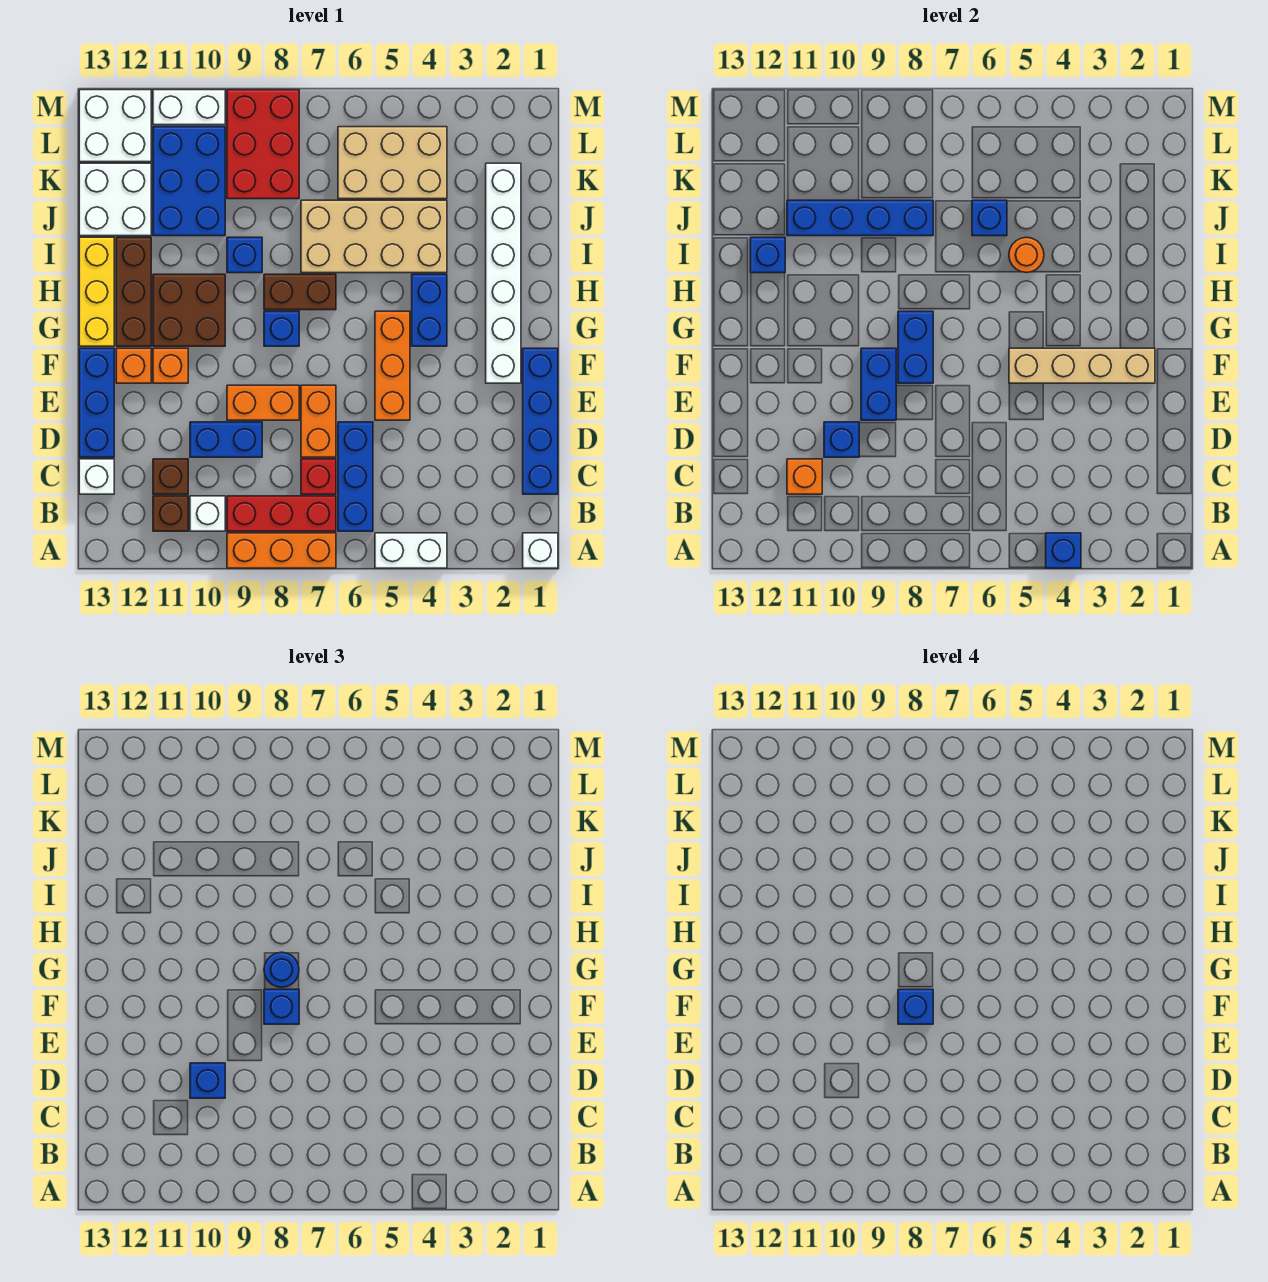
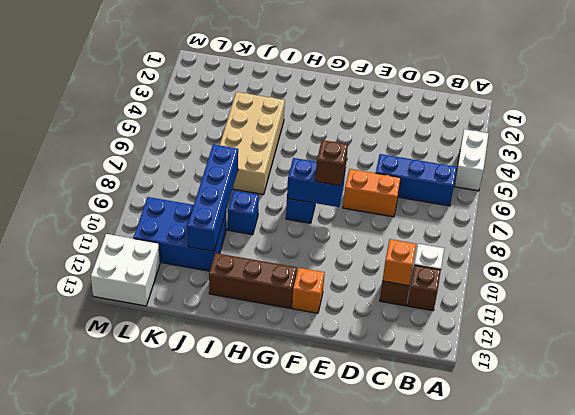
brown brick F8 level 3 -> blue brick F8 level 3
none -> white brick A1 level 1
none -> orange brick A7:A9 level 1
none -> red brick B7:B9 level 1
none -> blue brick C1:F1 level 1

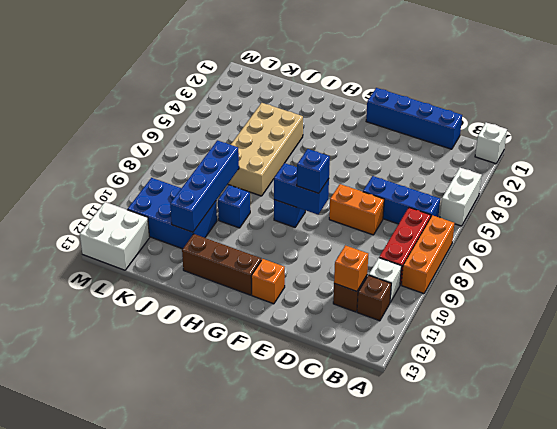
none -> red brick C7 level 1
none -> white brick C13 level 1
none -> blue brick D9:D10 level 1
none -> blue brick D13:F13 level 1

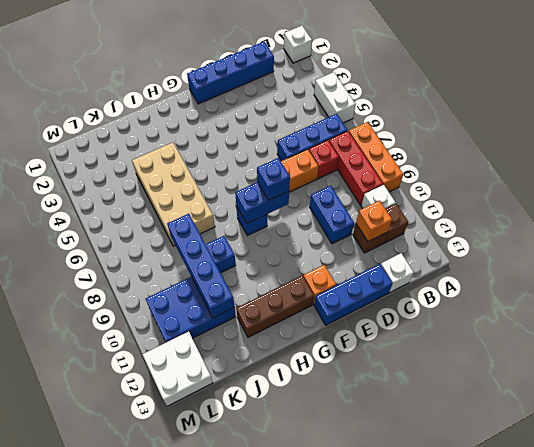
none -> orange brick E5:G5 level 1
none -> orange brick E8:E9 level 1
none -> white brick F2:K2 level 1
none -> orange brick F11 level 1

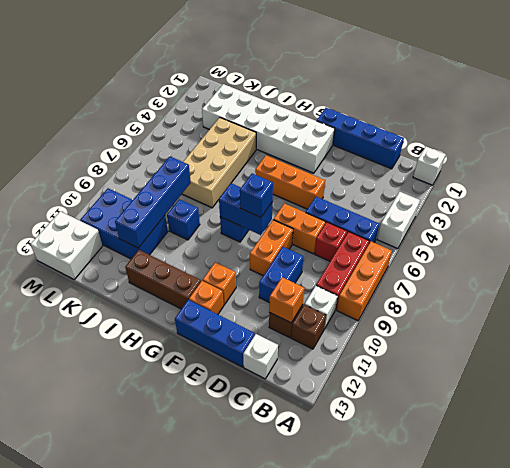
white brick F2:K3 level 1 -> white brick F2:K2 level 1
none -> blue brick G4:H4 level 1
none -> brown brick G10:H11 level 1
none -> yellow brick G13:I13 level 1
none -> brown brick H7:H8 level 1

